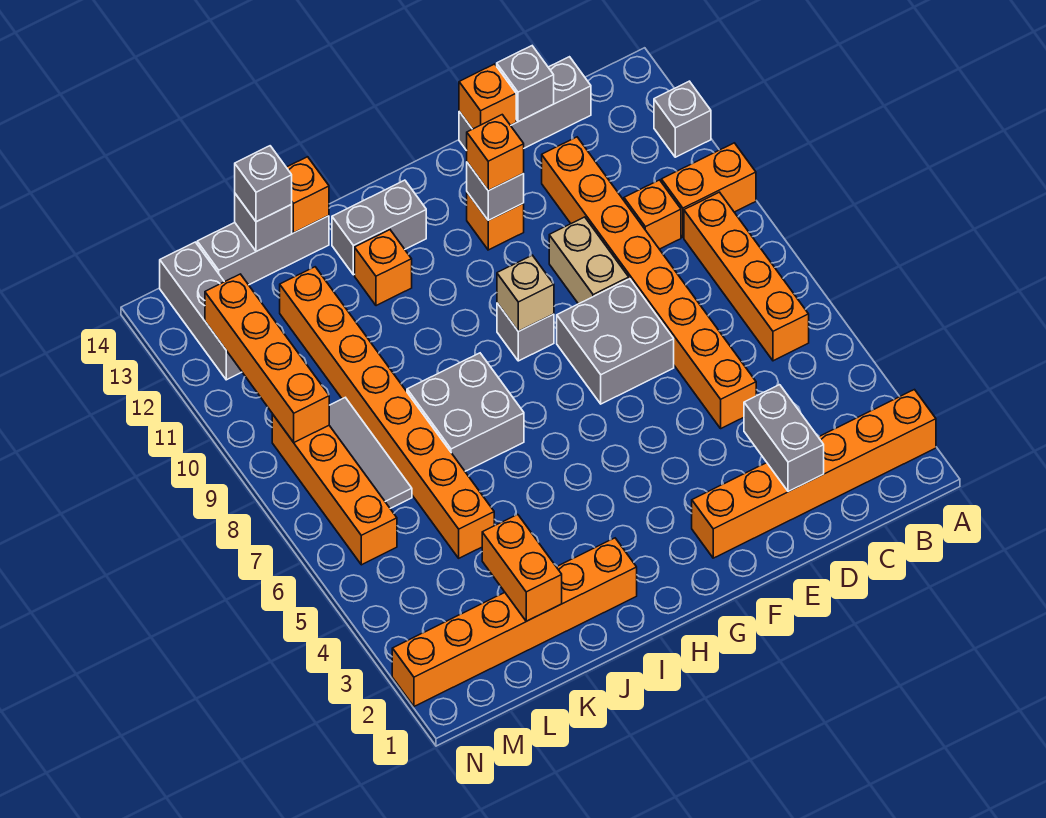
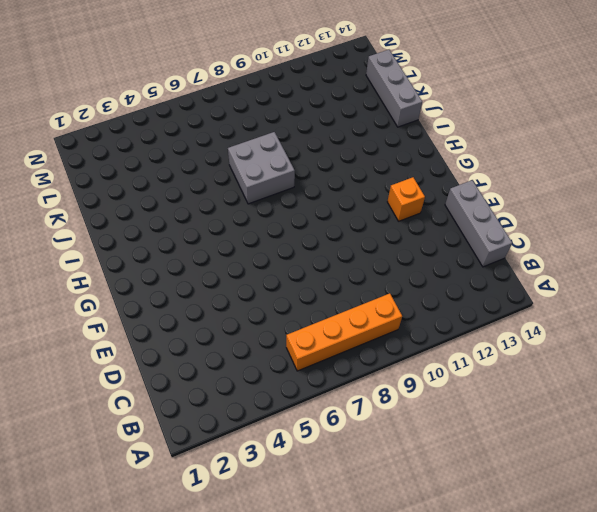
none -> orange brick A2:F2 level 1
none -> orange brick A10:B10 level 1
none -> grey brick A12 level 1
none -> orange brick C10 level 1

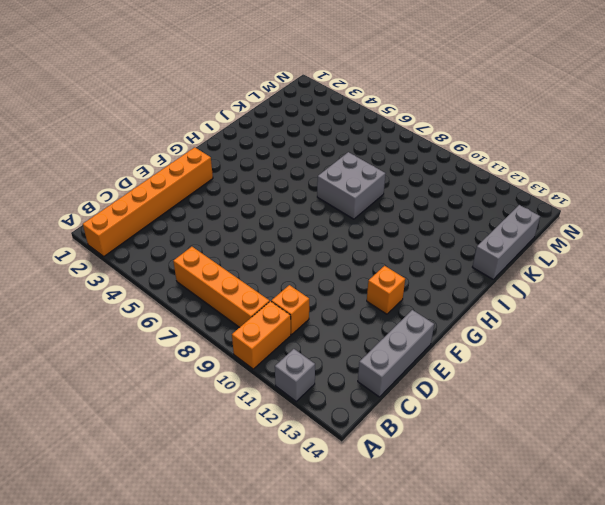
none -> orange brick D5:D12 level 1
none -> grey brick E7:F8 level 1
none -> tan brick E9:E10 level 1
none -> grey brick G9 level 1

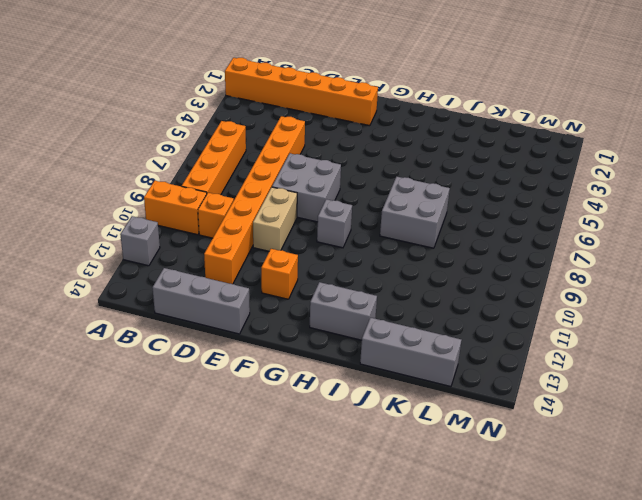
none -> orange brick I2:N2 level 1
none -> orange brick I12 level 1
none -> orange brick K5:K12 level 1
none -> grey tile L7:L9 level 1

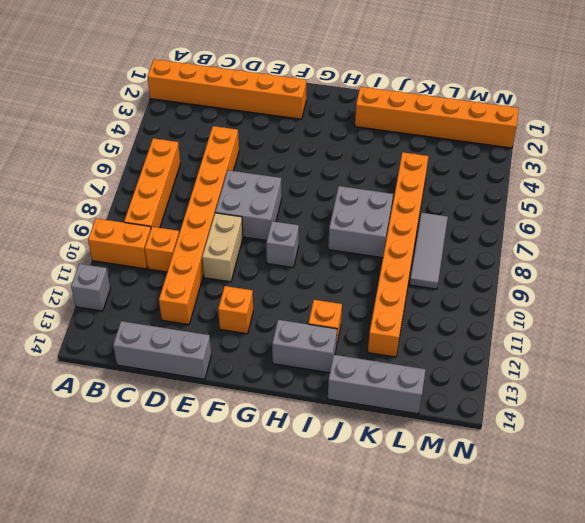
none -> orange brick M6:M9 level 1
none -> grey brick M12:M14 level 1
none -> grey brick D2:D3 level 2
none -> grey brick D14 level 2

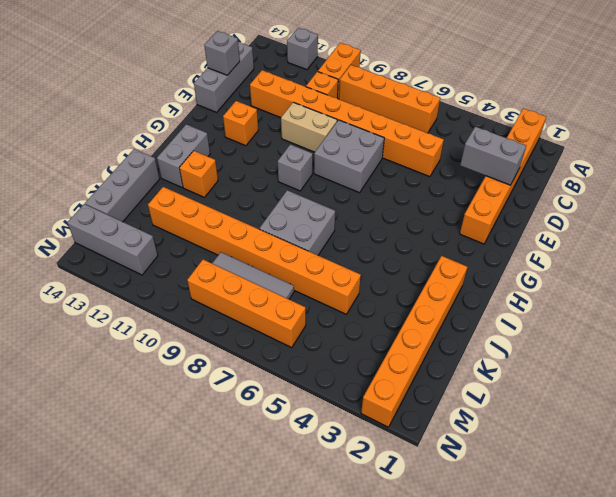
none -> orange brick E14 level 2
none -> grey brick F12 level 2
none -> tan brick G9 level 2
none -> orange brick J14 level 2

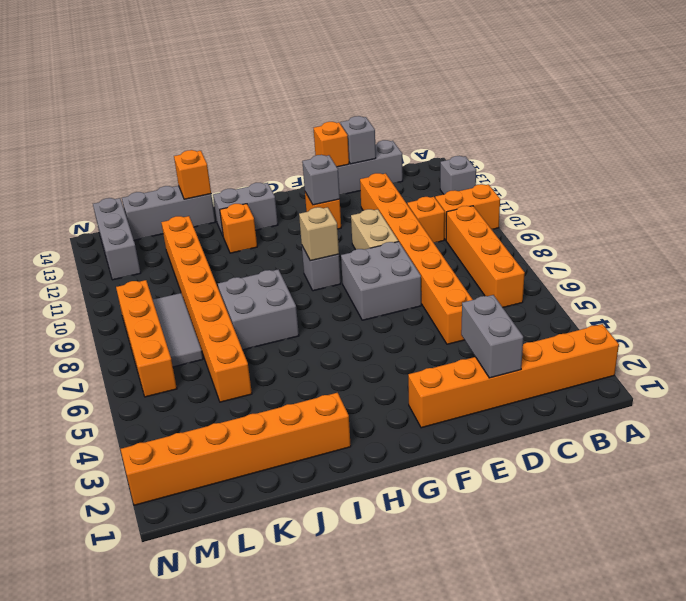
none -> orange brick K2:K3 level 2
none -> grey brick K14 level 2
none -> orange brick M9:M12 level 2
none -> orange brick F12 level 3

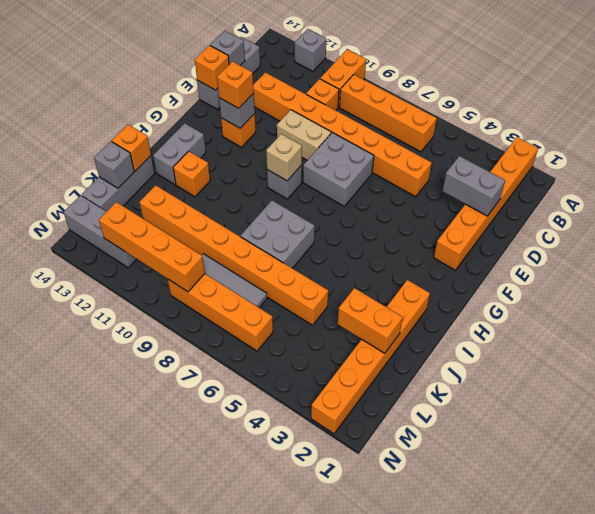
none -> grey brick K14 level 3

